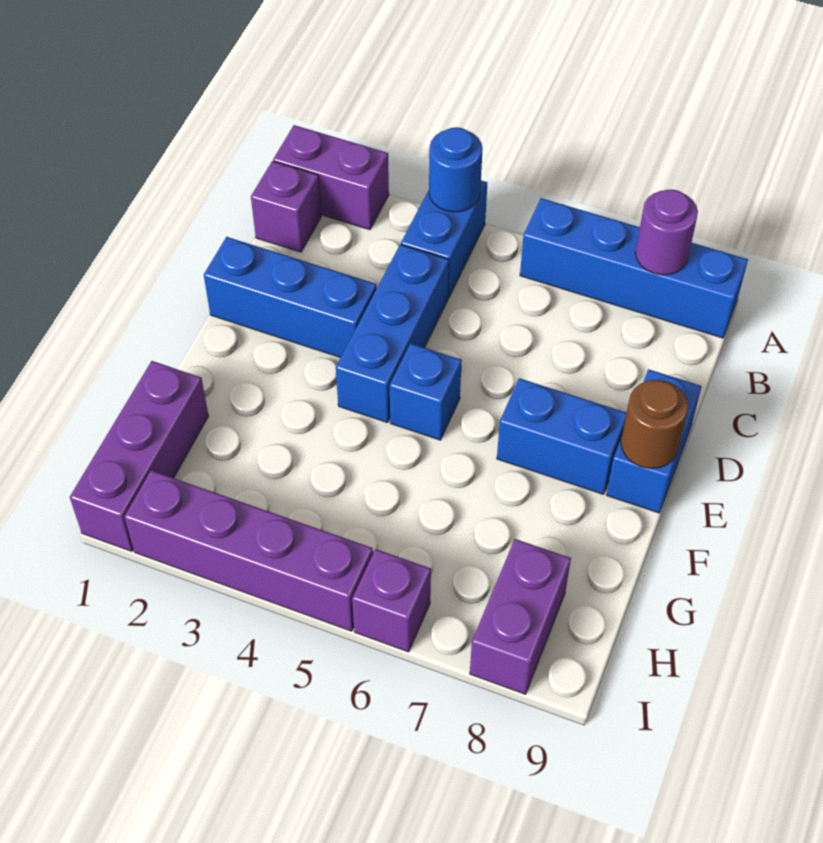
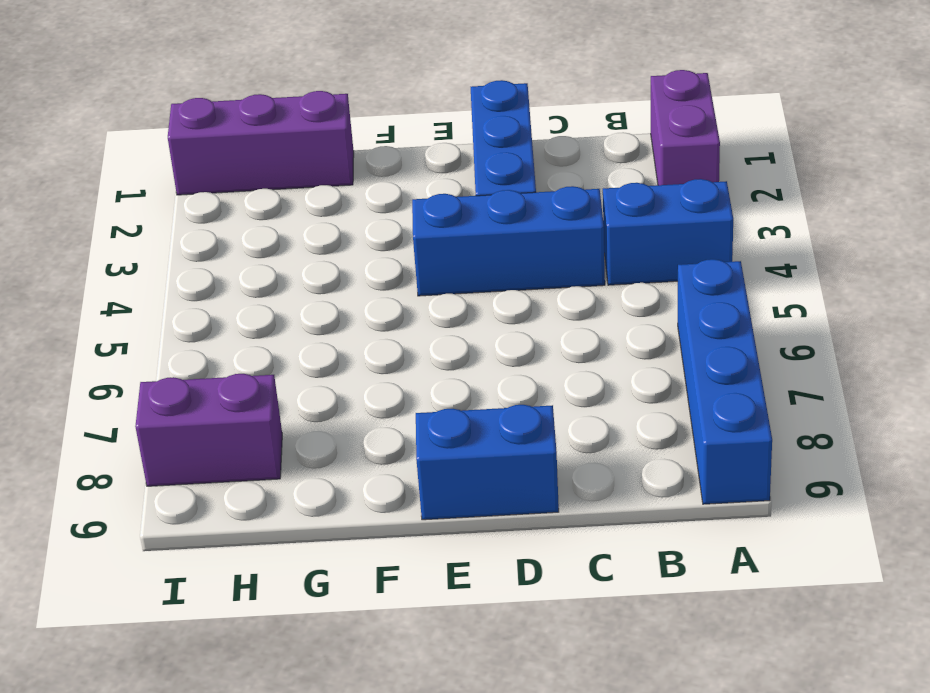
none -> purple brick B1 level 1
none -> blue brick E5 level 1
none -> blue brick E7:E8 level 1

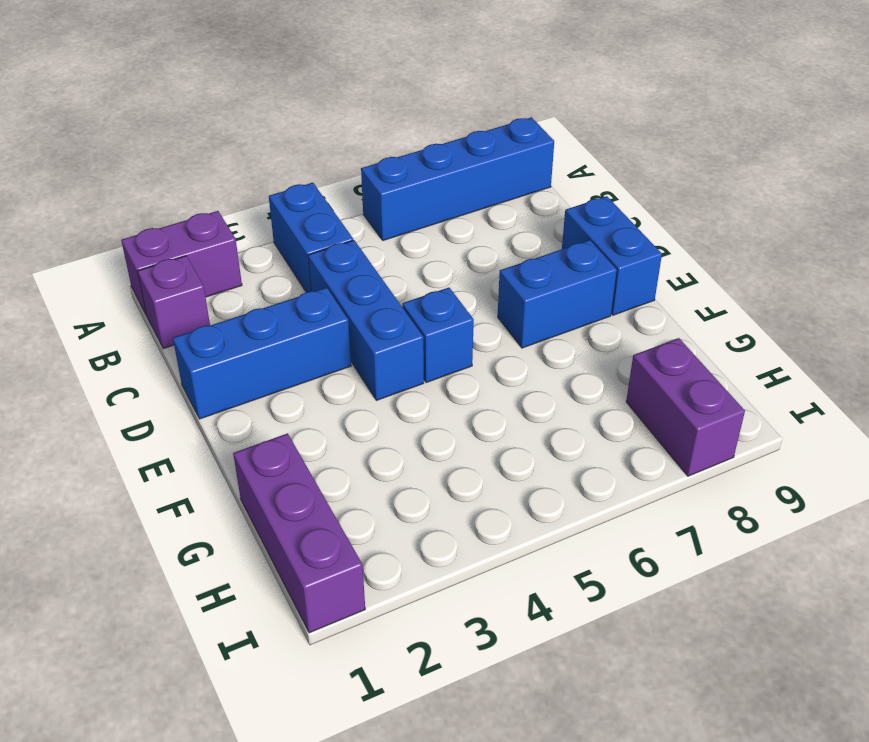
none -> purple brick I2:I5 level 1
none -> purple brick I6 level 1
none -> blue round brick A4 level 2

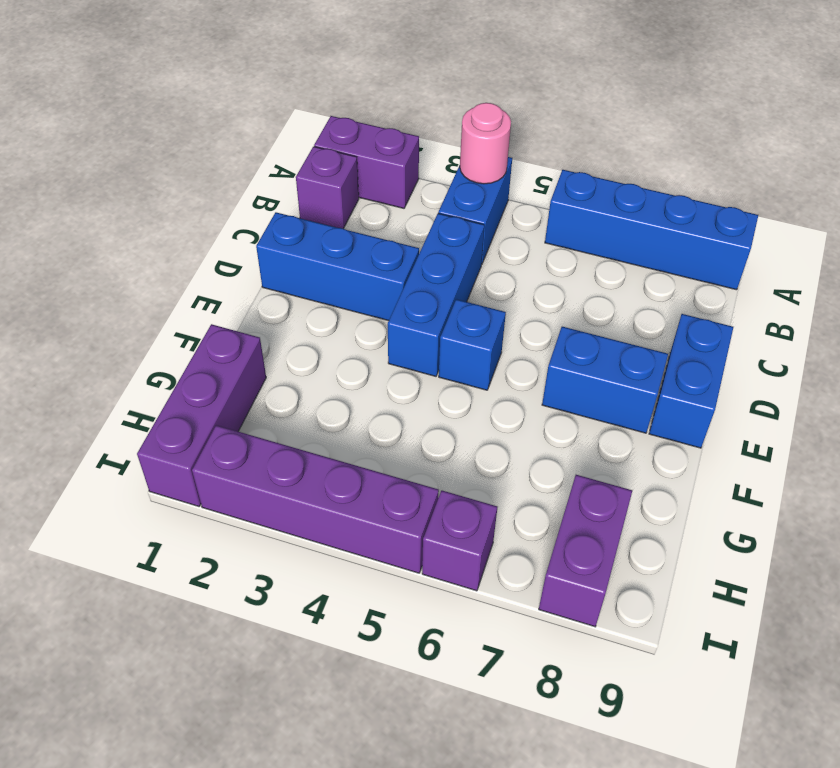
pink round brick A4 level 2 -> blue round brick A4 level 2
none -> purple round brick A8 level 2
none -> brown round brick E9 level 2

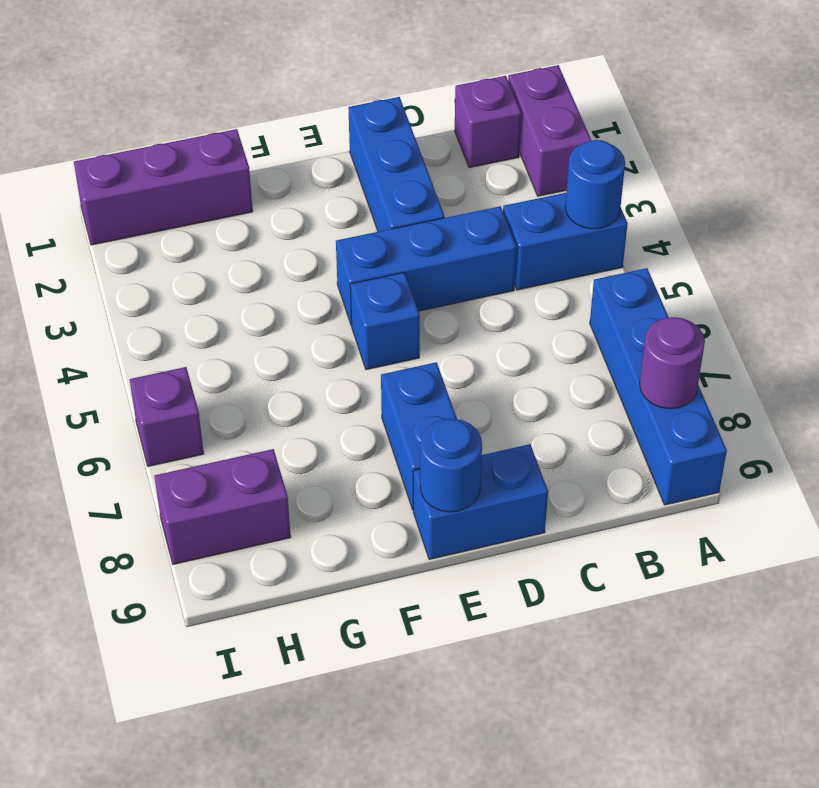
blue round brick E9 level 2 -> brown round brick E9 level 2
none -> purple brick I2:I5 level 1

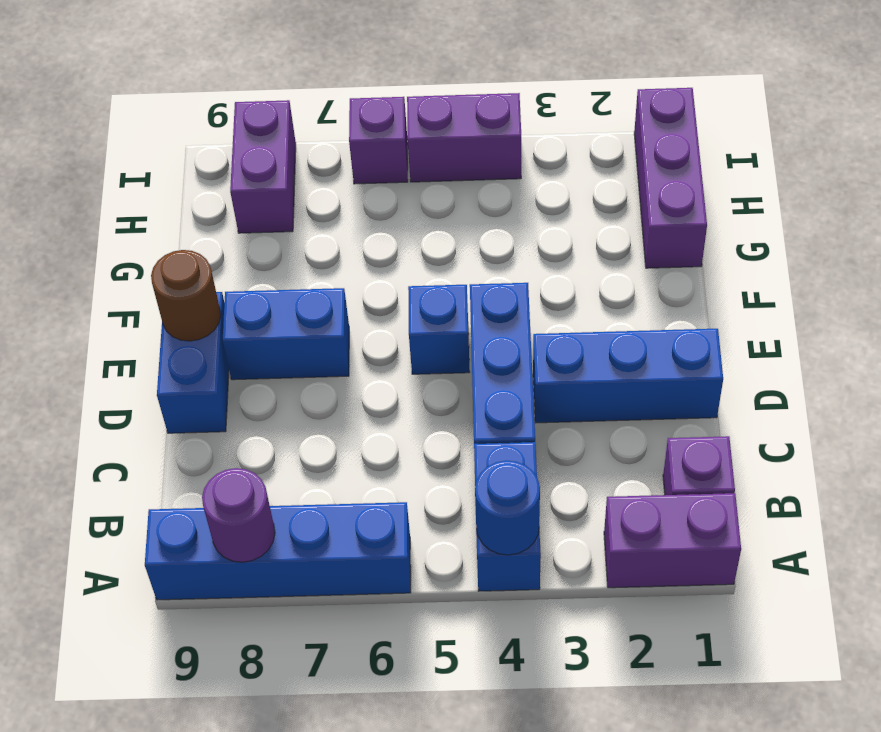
purple brick I4:I5 level 1 -> purple brick I2:I5 level 1

